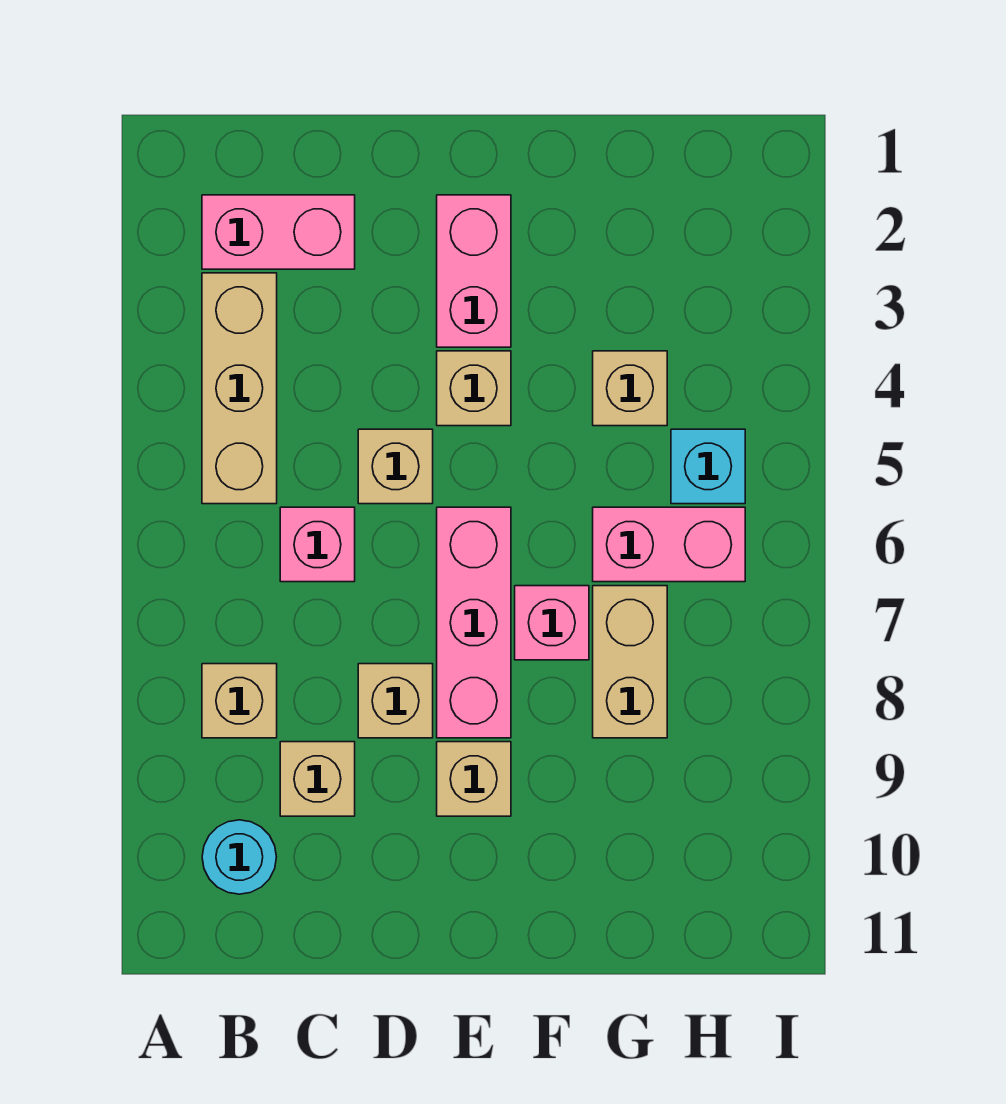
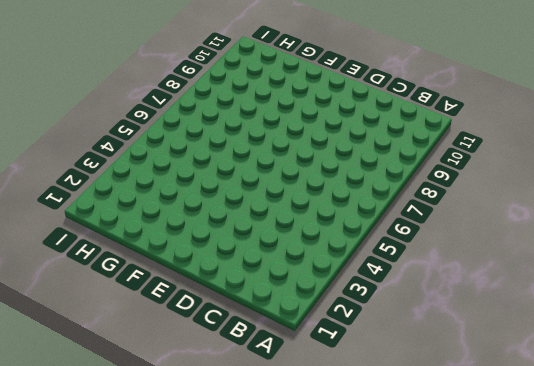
none -> pink brick B2:C2 level 1
none -> tan brick B3:B5 level 1
none -> tan brick B8 level 1

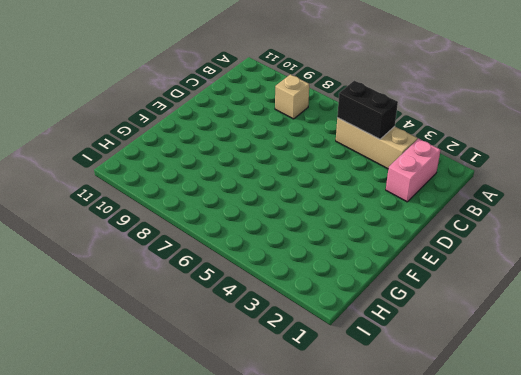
black brick B4:B5 level 2 -> none
none -> cyan round brick B10 level 1
none -> pink brick C6 level 1
none -> tan brick C9 level 1

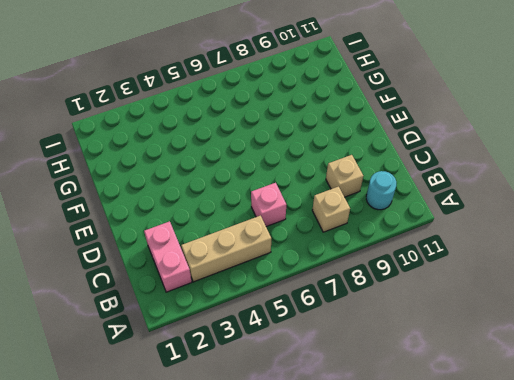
none -> tan brick D5 level 1
none -> tan brick D8 level 1
none -> pink brick E2:E3 level 1

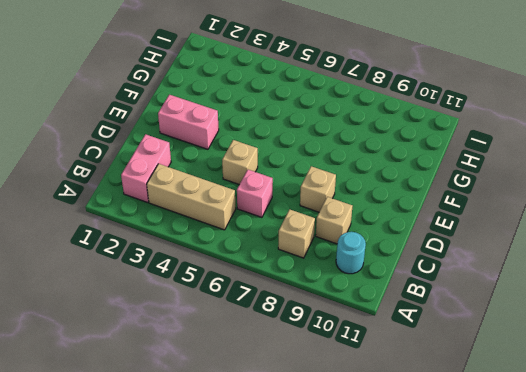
none -> tan brick E4 level 1
none -> pink brick E6:E8 level 1
none -> tan brick E9 level 1

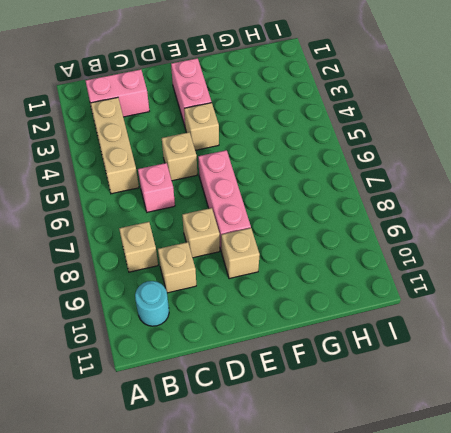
none -> pink brick F7 level 1
none -> tan brick G4 level 1
none -> pink brick G6:H6 level 1

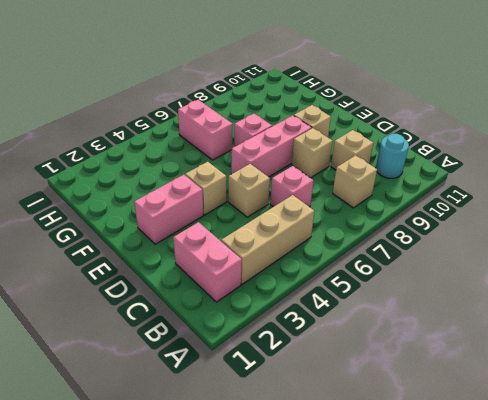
none -> tan brick G4 level 1
none -> tan brick G7:G8 level 1
none -> cyan brick H5 level 1

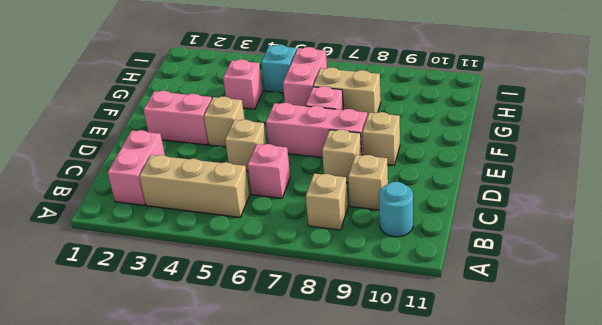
pink brick G4 level 1 -> tan brick G4 level 1

